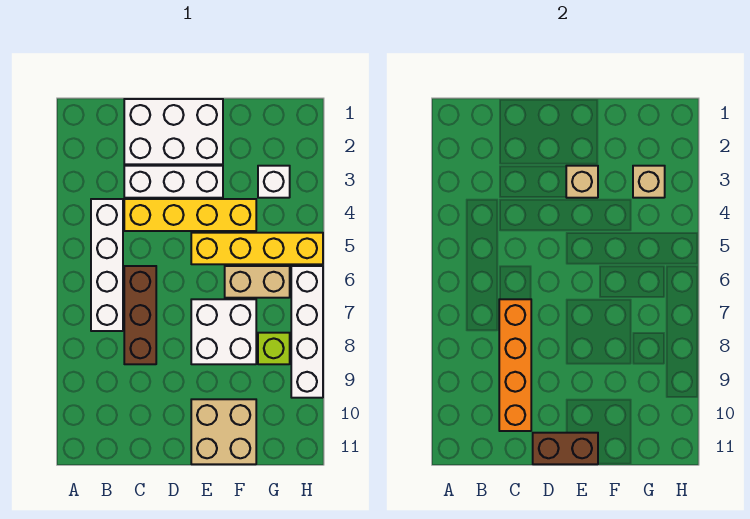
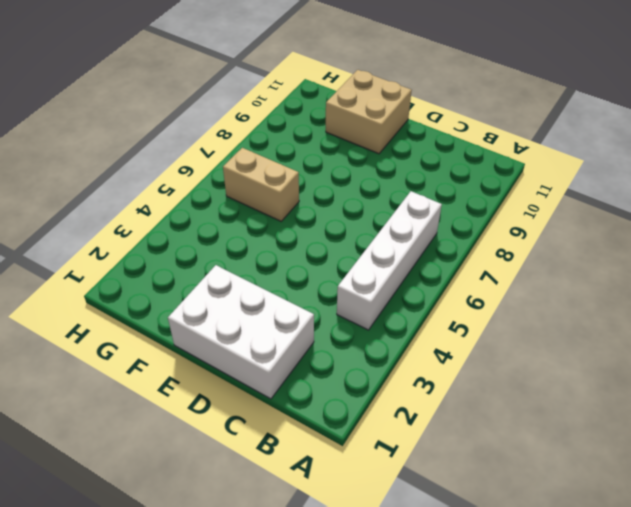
none -> white brick C3:E3 level 1
none -> yellow brick C4:F4 level 1
none -> brown brick C6:C8 level 1

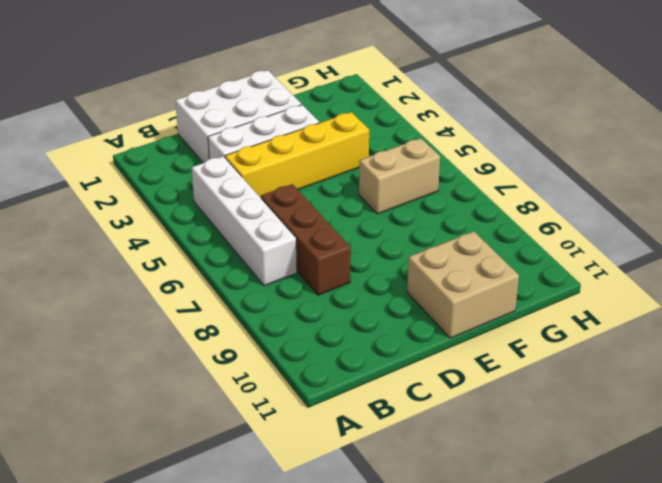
none -> yellow brick E5:H5 level 1
none -> white brick E7:F8 level 1
none -> white brick G3 level 1

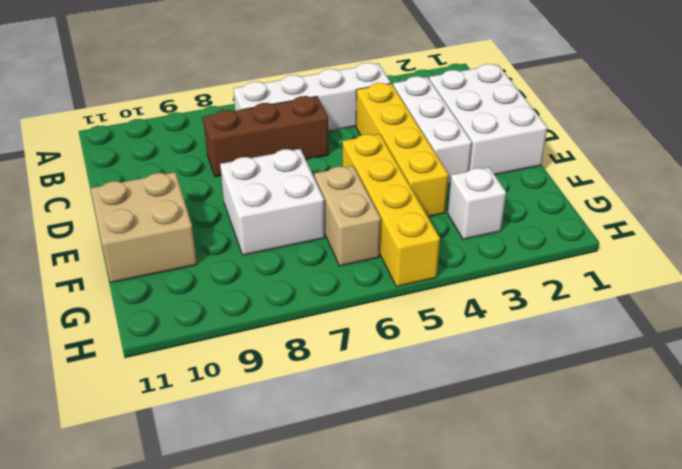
none -> lime brick G8 level 1
none -> white brick H6:H9 level 1
none -> orange brick C7:C10 level 2

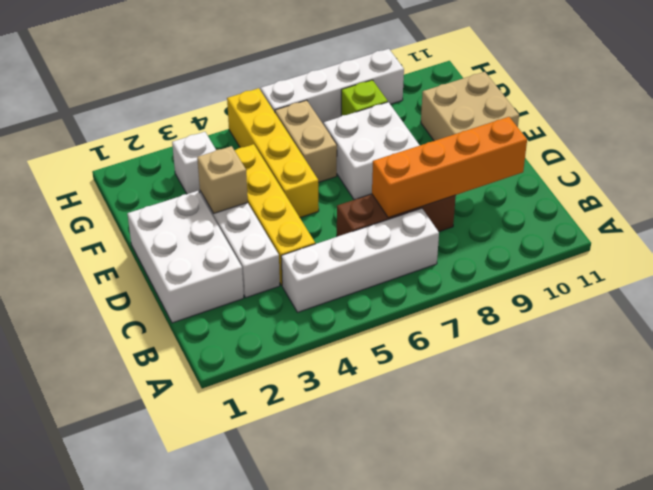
none -> brown brick D11:E11 level 2
none -> tan brick G3 level 2

